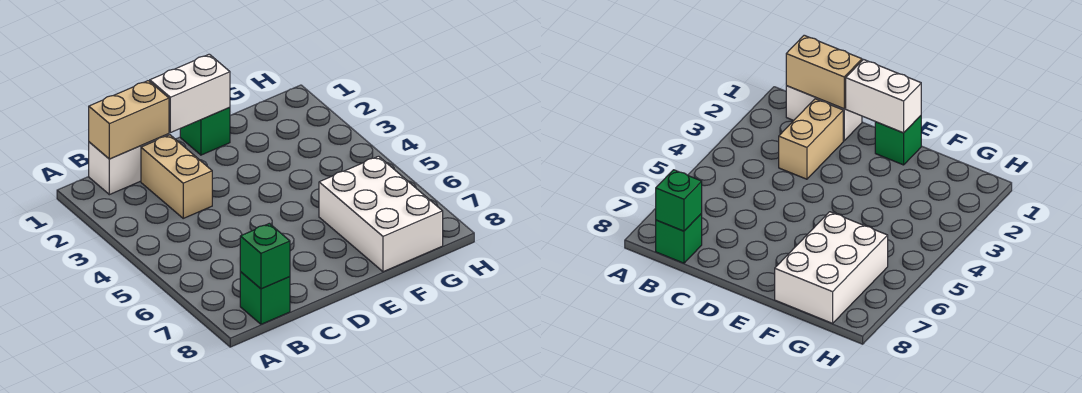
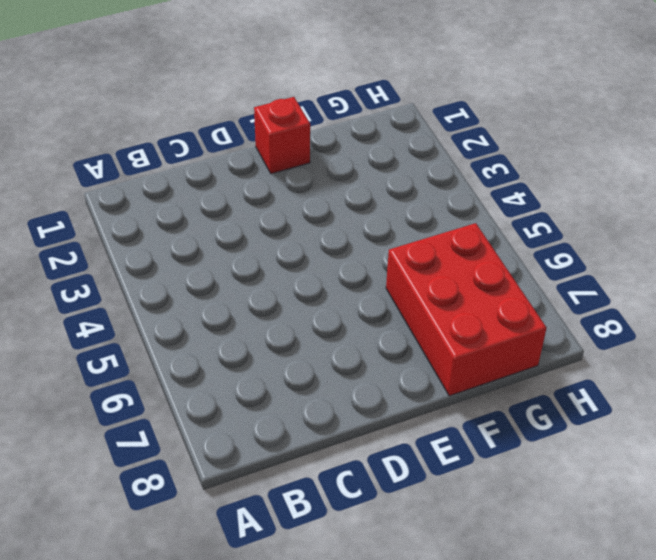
red brick E1 level 1 -> green brick E1 level 1
red brick F6:G8 level 1 -> white brick F6:G8 level 1
none -> white brick B1:C1 level 1
none -> green brick B8 level 1

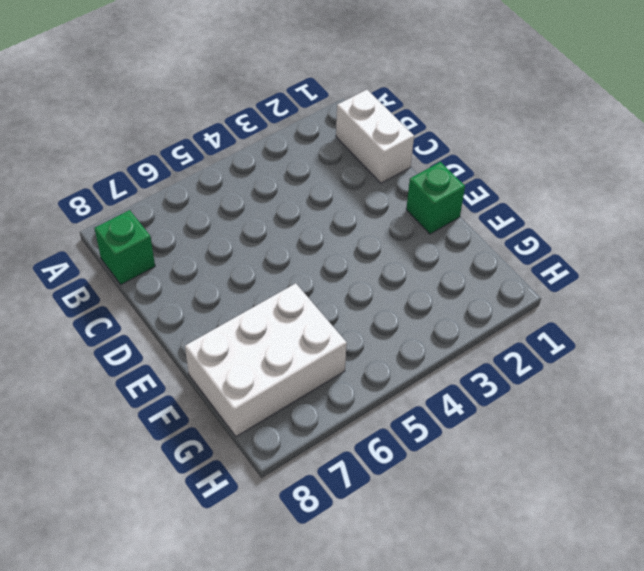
none -> tan brick C2:C3 level 1
none -> tan brick B1:C1 level 2

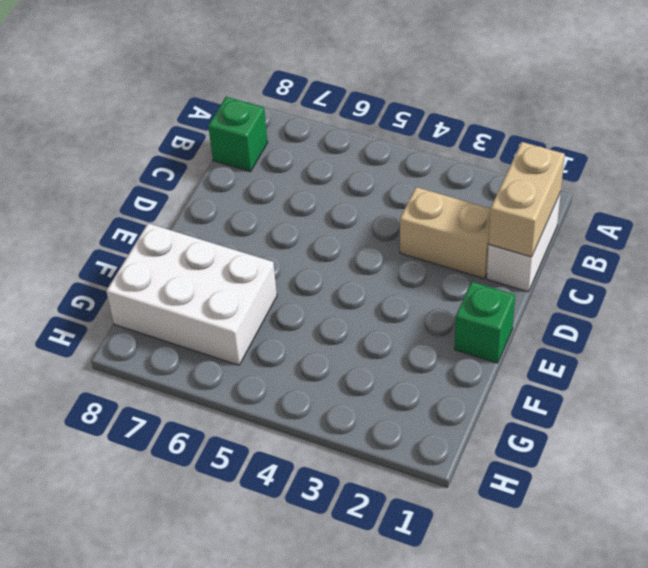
none -> green brick B8 level 2
none -> white brick D1:E1 level 2

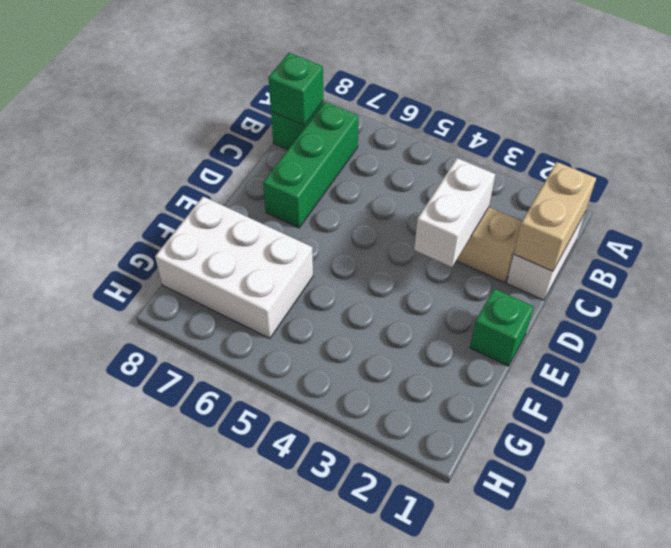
green brick B7:D7 level 1 -> none
white brick C3:D3 level 2 -> white brick D1:E1 level 2

